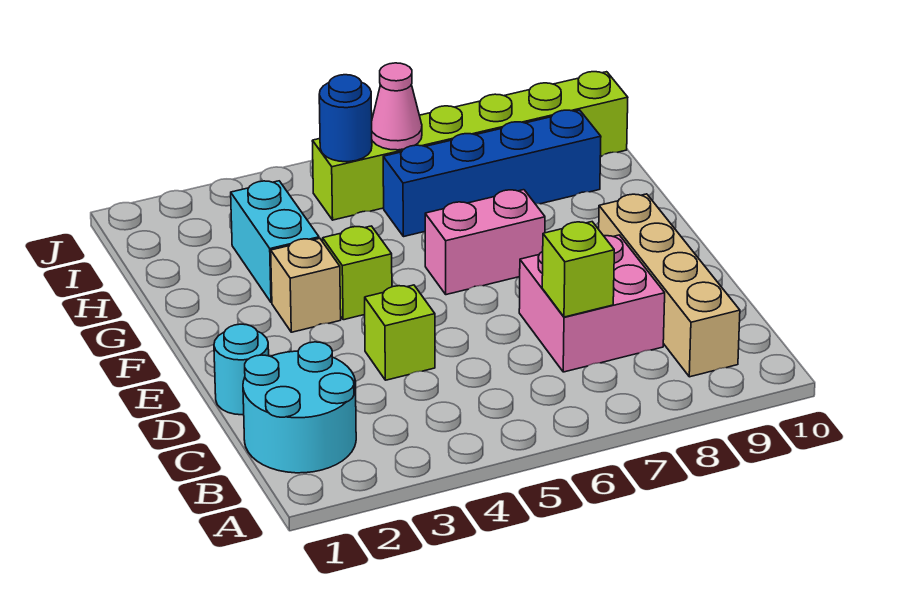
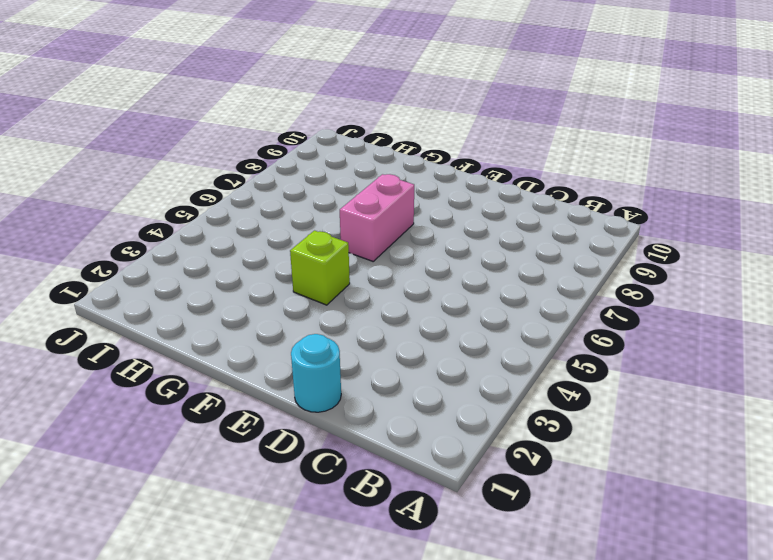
none -> cyan round brick B1:C2 level 1
none -> tan brick B9:E9 level 1
none -> pink brick C7:D8 level 1

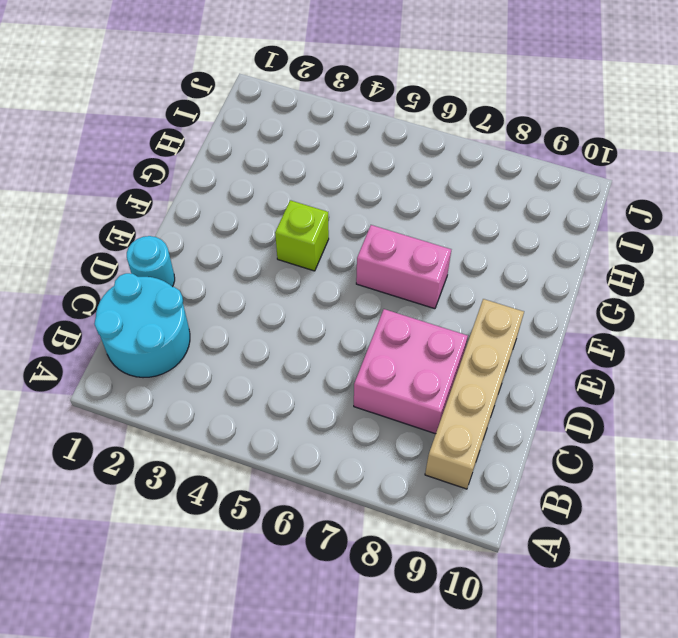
none -> lime brick D4 level 1
none -> tan brick F3 level 1
none -> cyan brick G3:H3 level 1

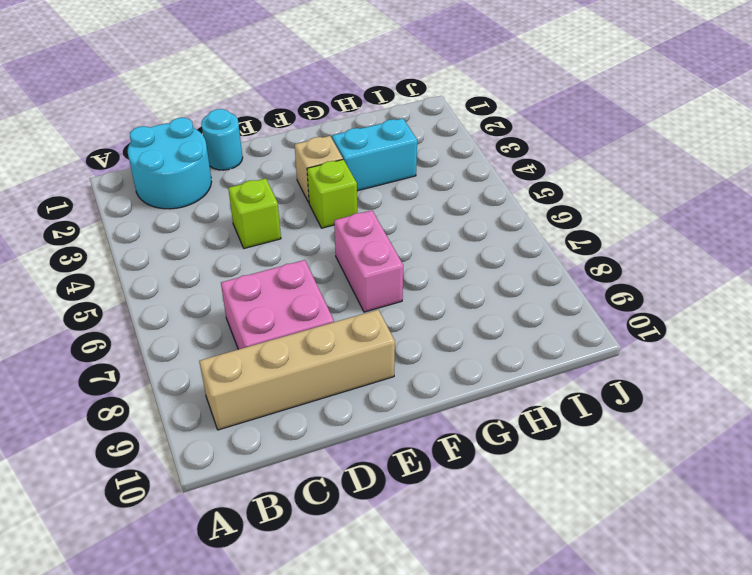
none -> blue brick H6:H9 level 1
none -> lime brick I5:I10 level 1
none -> lime brick C7 level 2

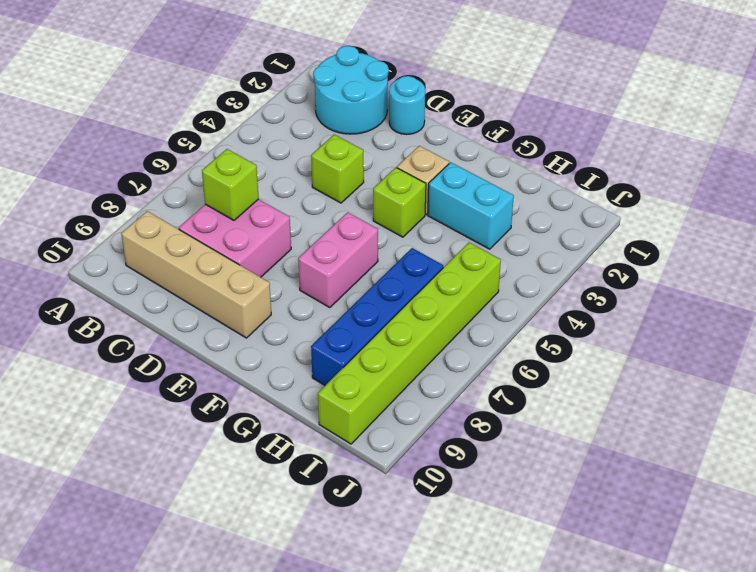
none -> blue round brick I5 level 2
none -> pink cone I6 level 2

